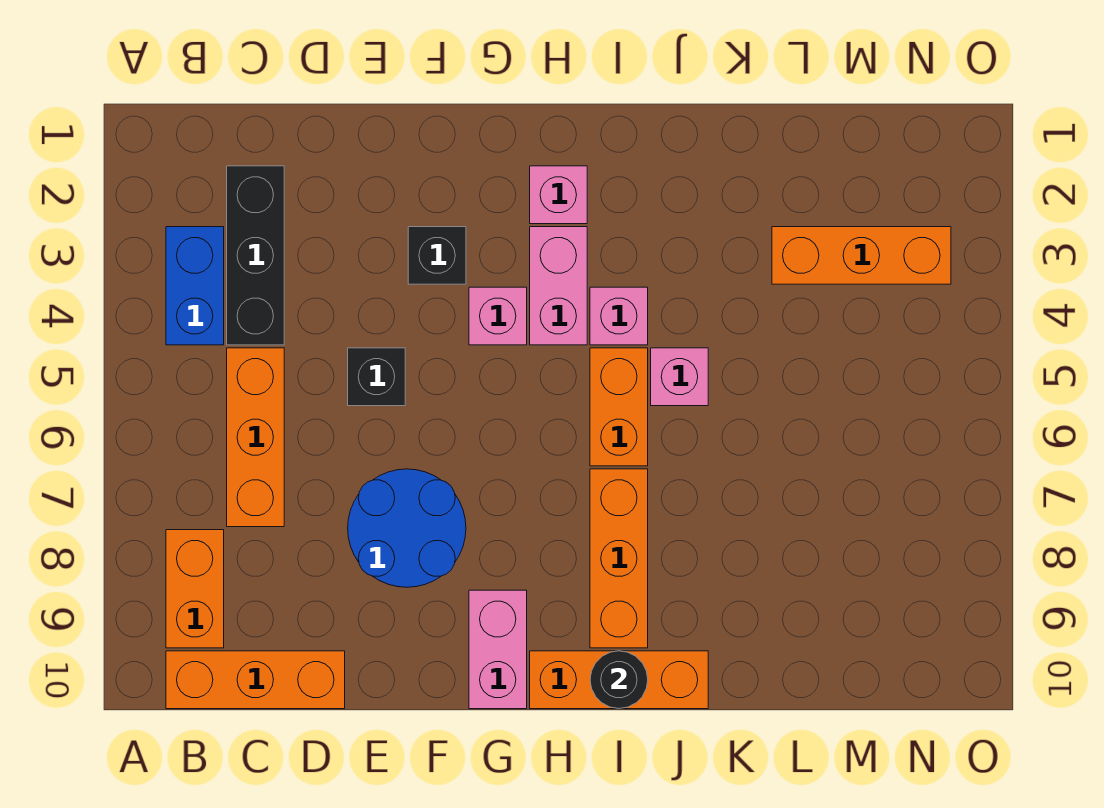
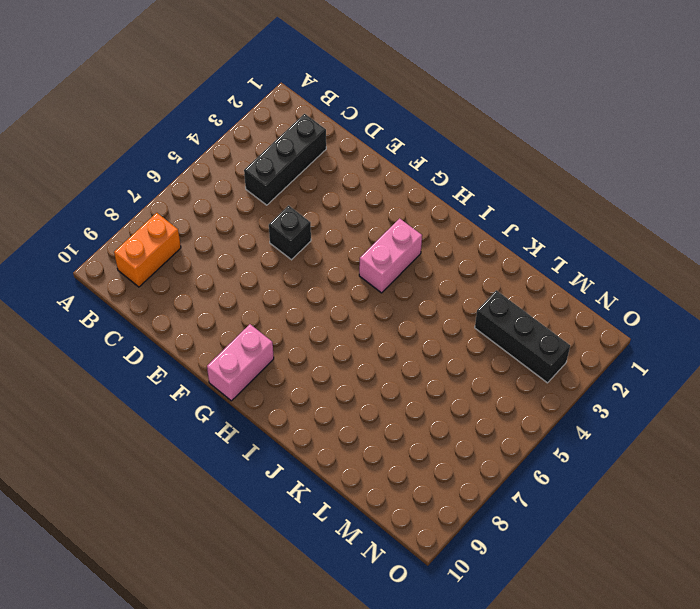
black brick L3:N3 level 1 -> orange brick L3:N3 level 1
none -> blue brick B3:B4 level 1
none -> orange brick B10:D10 level 1
none -> orange brick C5:C7 level 1

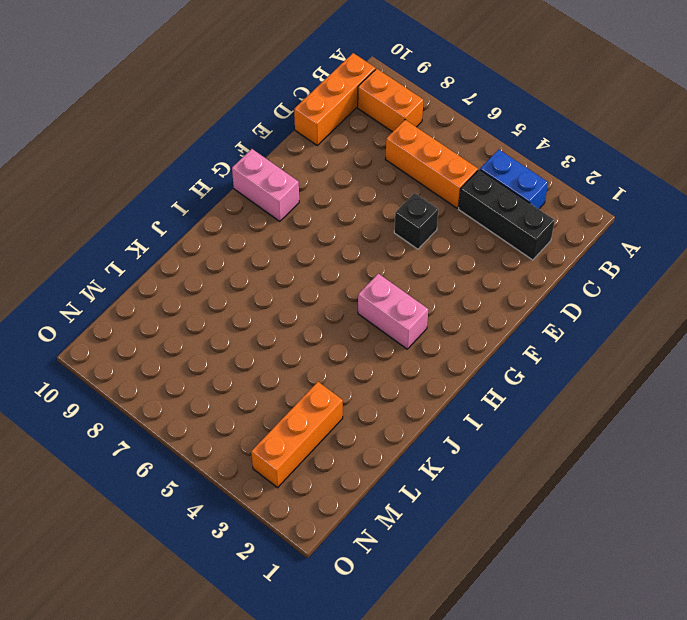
none -> blue round brick E7:F8 level 1
none -> black brick F3 level 1
none -> pink brick G4 level 1

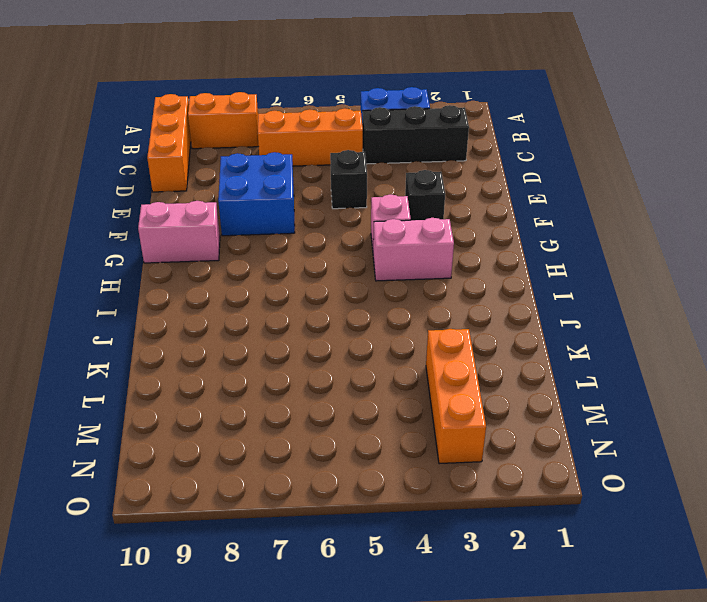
blue brick E7:F8 level 1 -> blue round brick E7:F8 level 1
none -> pink brick H2 level 1
none -> orange brick H10:J10 level 1
none -> pink brick I4 level 1

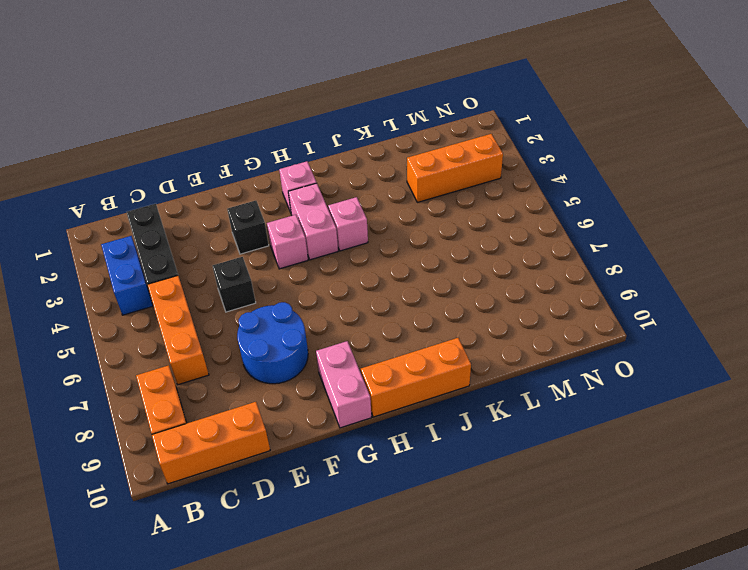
none -> orange brick I5:I6 level 1
none -> orange brick I7:I9 level 1
none -> pink brick J5 level 1

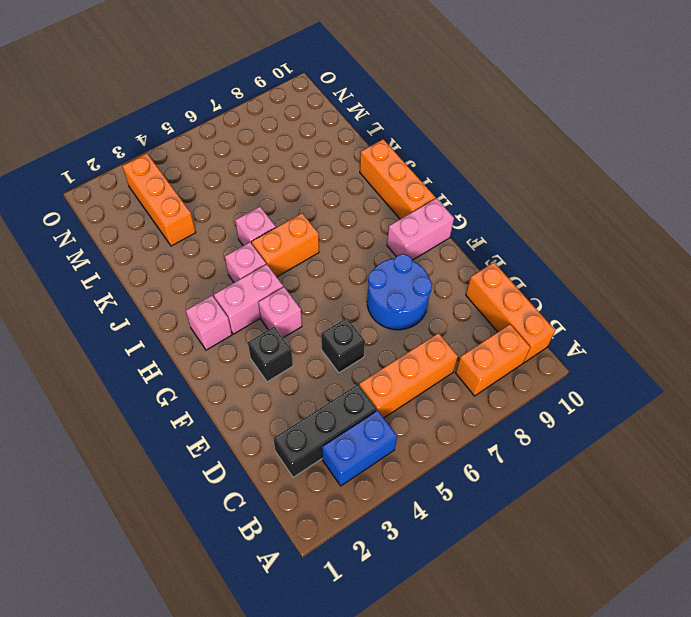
none -> orange brick I7:I9 level 1
none -> black round brick I10 level 2

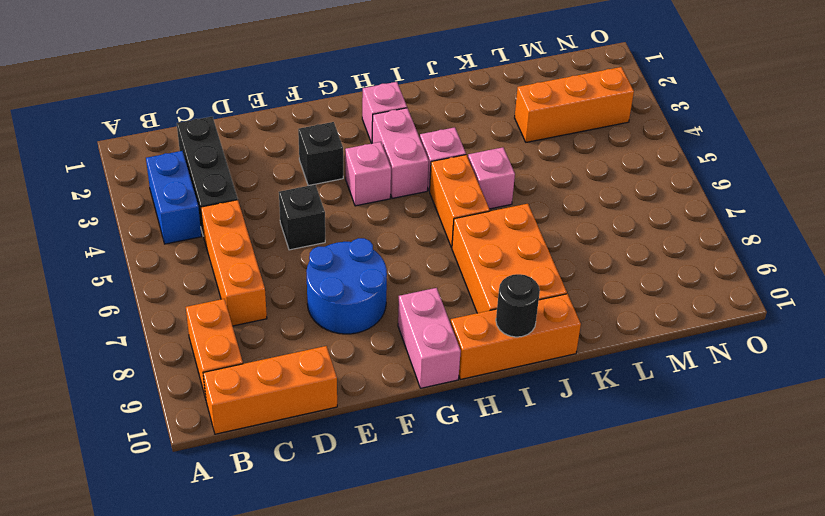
orange brick I7:J9 level 1 -> orange brick I7:I9 level 1

